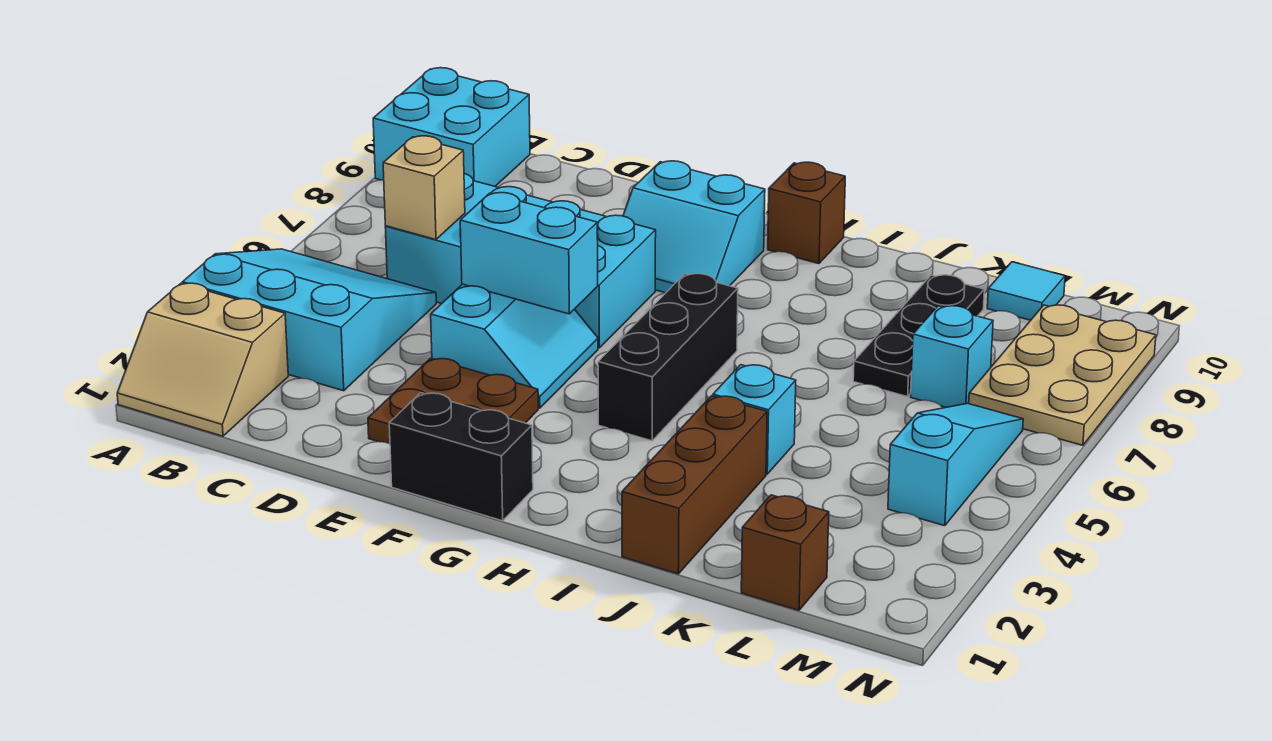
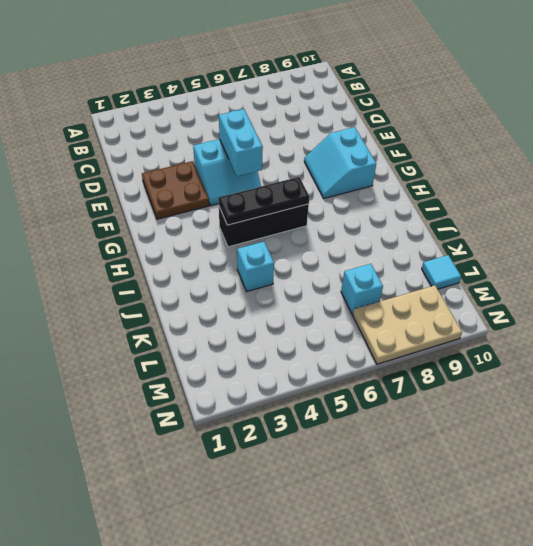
black plate H4:H6 level 2 -> black plate K7:K9 level 1
none -> tan slope A1:B2 level 1 top 2
none -> cyan slope A3:C5 level 1 top 3
none -> cyan brick A9:B10 level 1

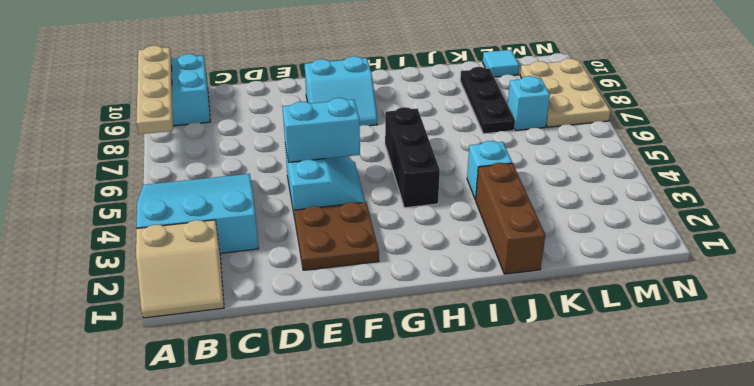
tan plate A7:A10 level 2 -> none
none -> cyan brick C6:F7 level 1
none -> black brick F1:G1 level 1
none -> brown brick H10 level 1

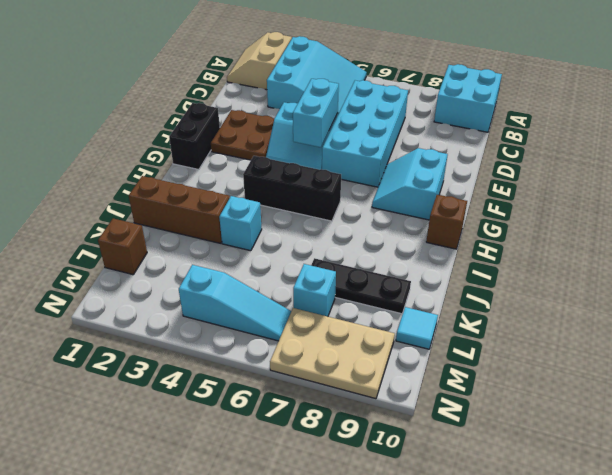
none -> tan brick C6 level 2

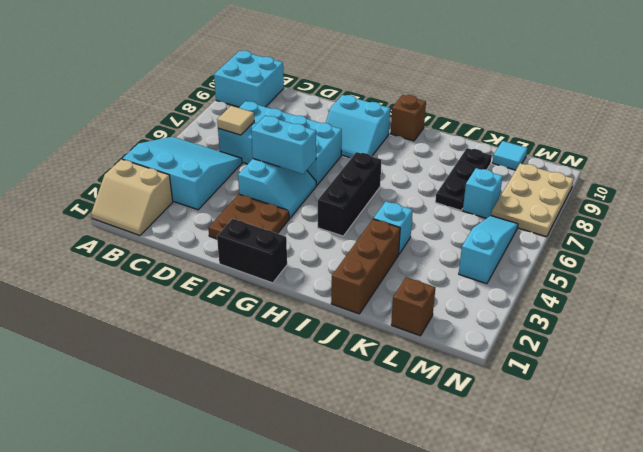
tan tile C6 level 2 -> tan brick C6 level 2

